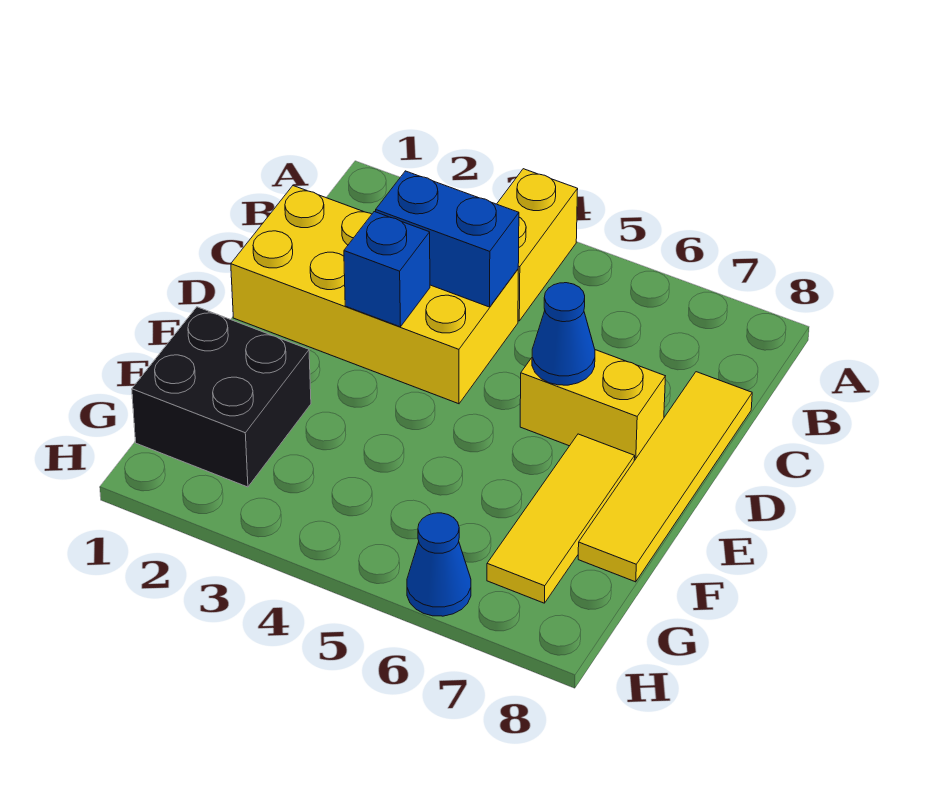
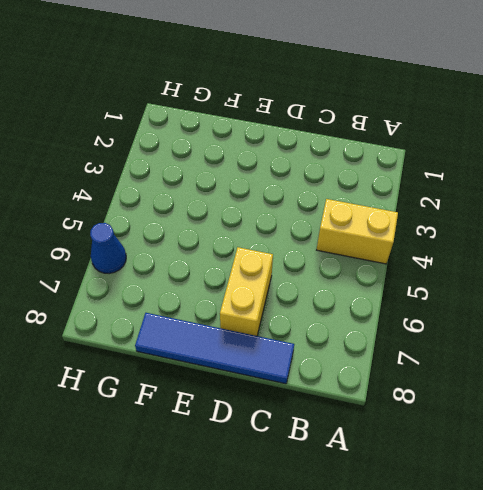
blue tile C8:F8 level 1 -> yellow tile C8:F8 level 1
none -> yellow brick C1:D4 level 1
none -> yellow tile E7:G7 level 1

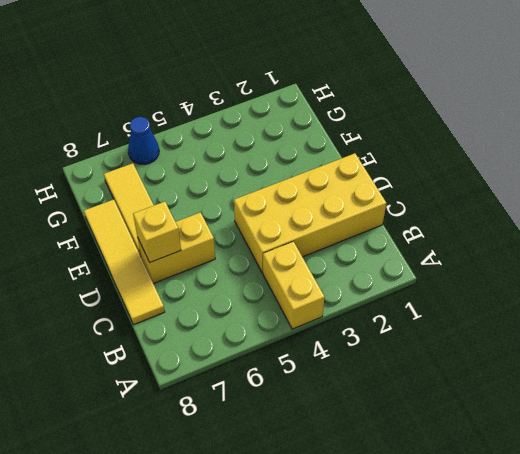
yellow brick D7 level 2 -> none
none -> black brick F1:G2 level 1
none -> blue brick C3:C4 level 2

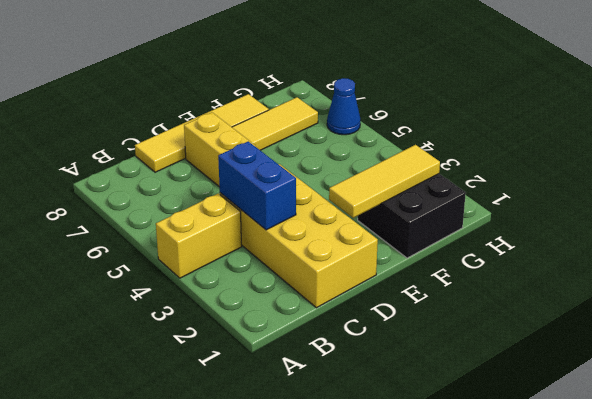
yellow tile E2:G2 level 2 -> none
none -> blue brick D3 level 2
none -> blue cone D6 level 2

